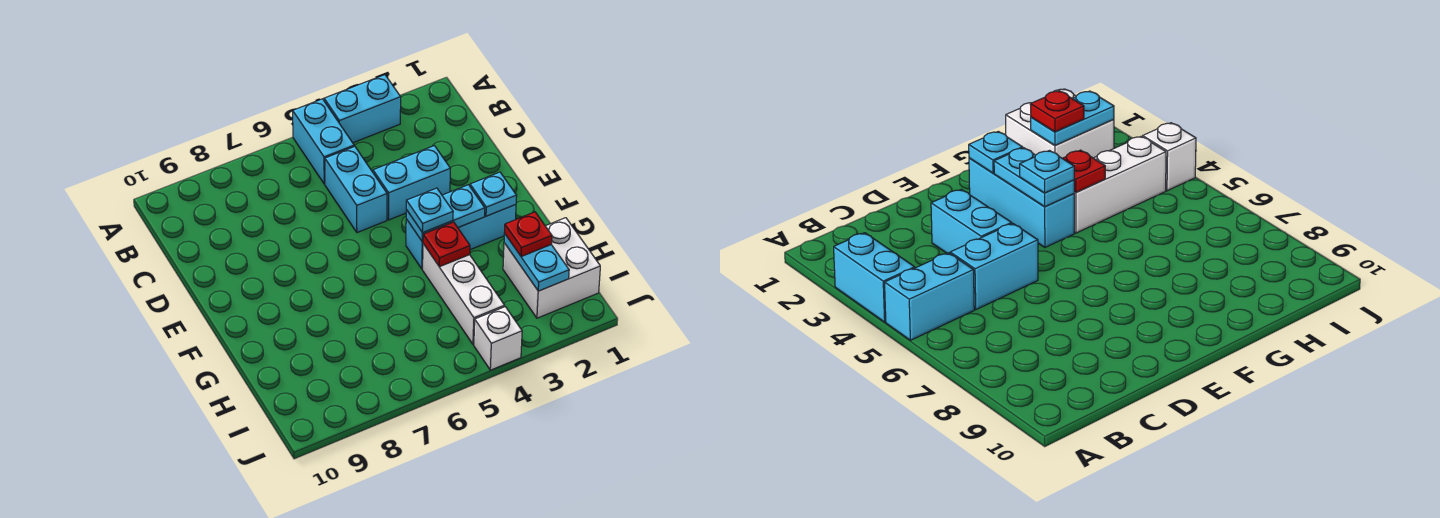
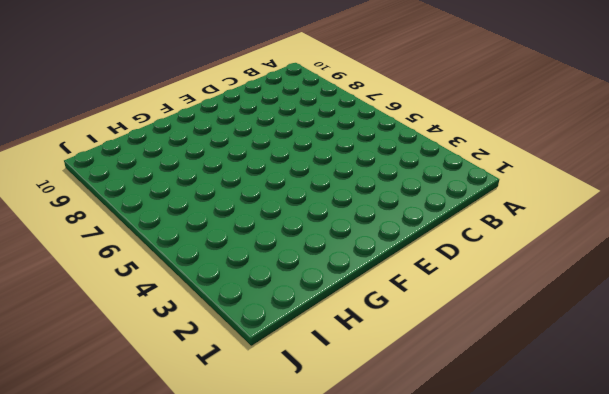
none -> cyan brick A3:A4 level 1
none -> cyan brick A5:B5 level 1
none -> cyan brick C5:D5 level 1

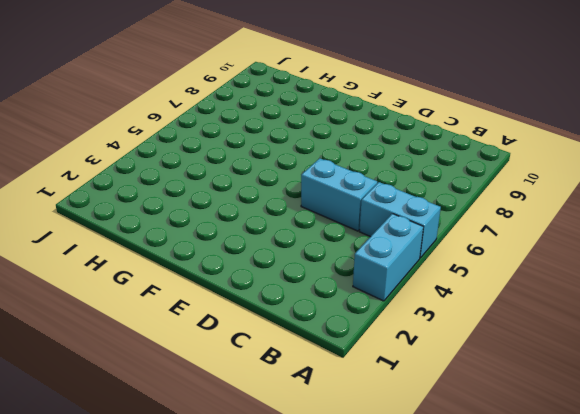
none -> cyan brick D3:D4 level 1
none -> cyan brick F2:F4 level 1
none -> white brick G4:I4 level 1

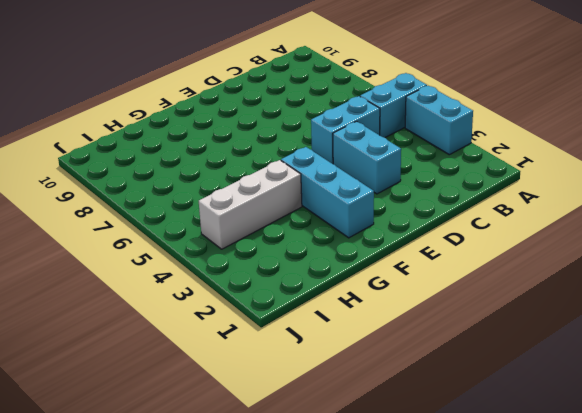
none -> white brick H1:I2 level 1
none -> white brick J4 level 1
none -> cyan plate F2 level 2

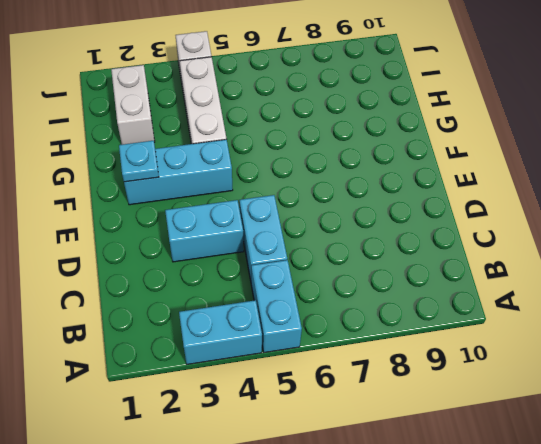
white brick H2:I2 level 1 -> white brick H1:I2 level 1
none -> cyan plate F3:F4 level 2
none -> red plate G4 level 2
none -> cyan plate H2:I2 level 2

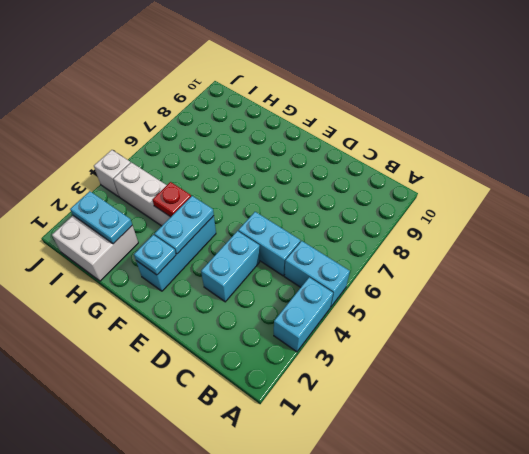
none -> cyan plate F4 level 3
none -> red plate H2 level 3

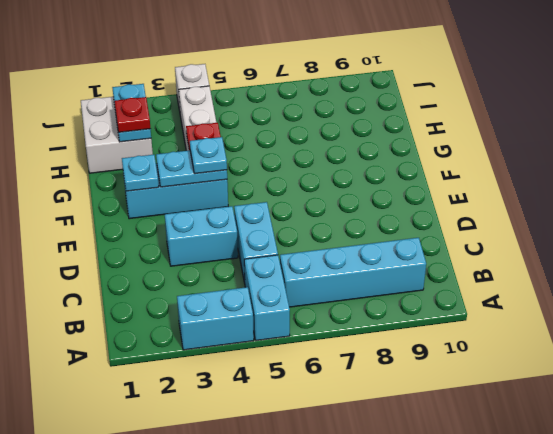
cyan brick B6:B9 level 1 -> none

